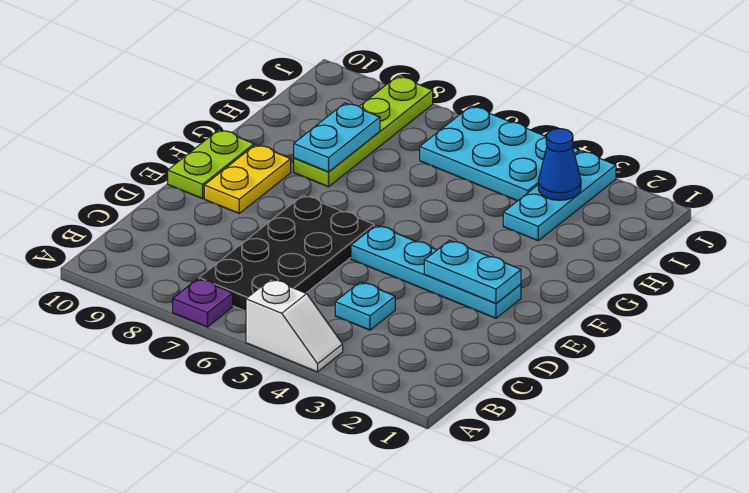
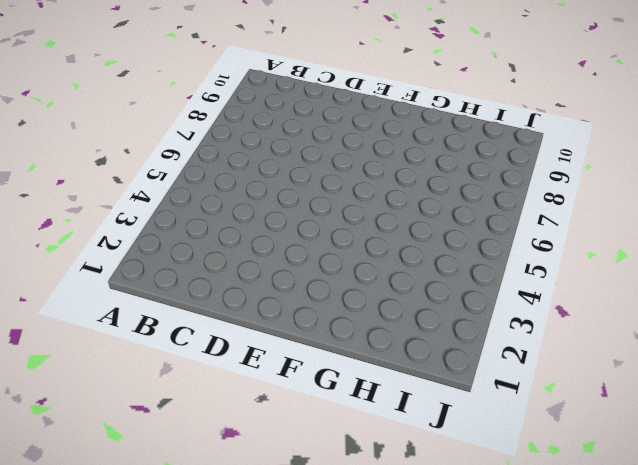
none -> white slope A4:A5 level 1 top 5
none -> purple plate A7 level 1
none -> black plate B6:E7 level 1

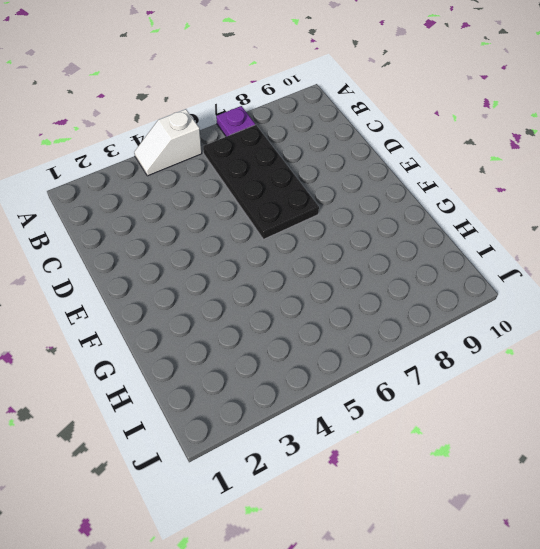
none -> cyan plate C4 level 1
none -> cyan plate E2:E5 level 1
none -> yellow plate E9:F9 level 1

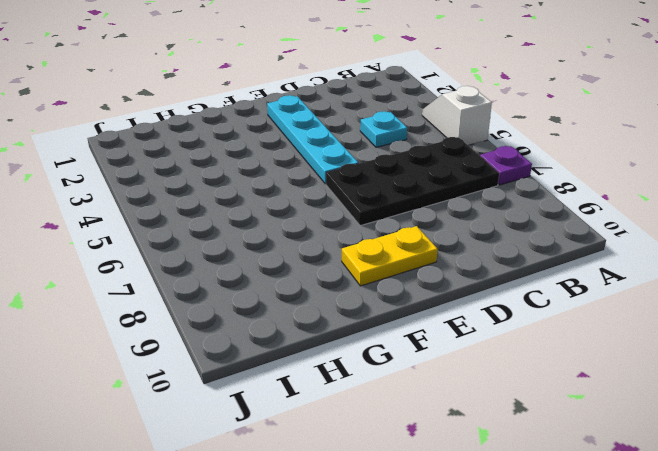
none -> lime plate E10:F10 level 1
none -> lime plate G8:J8 level 1
none -> cyan plate H3:J3 level 1

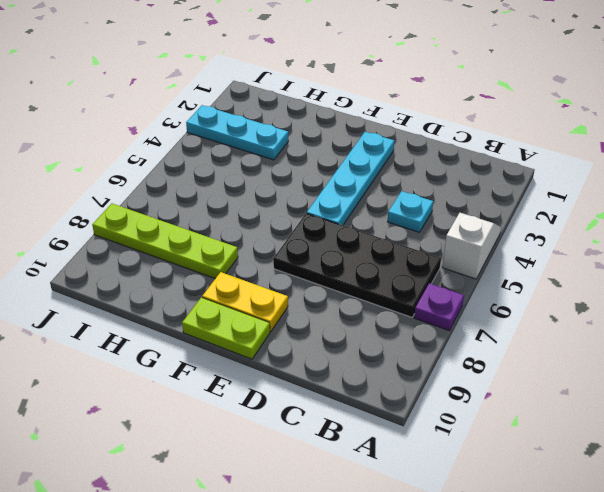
none -> cyan plate I4:J6 level 1
none -> cyan plate E2:E3 level 2
none -> cyan plate G8:H8 level 2

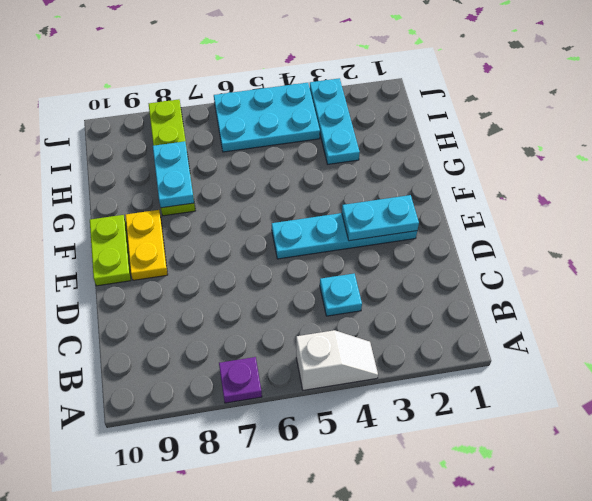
none -> black plate B6:E7 level 1
none -> blue cone I3 level 2

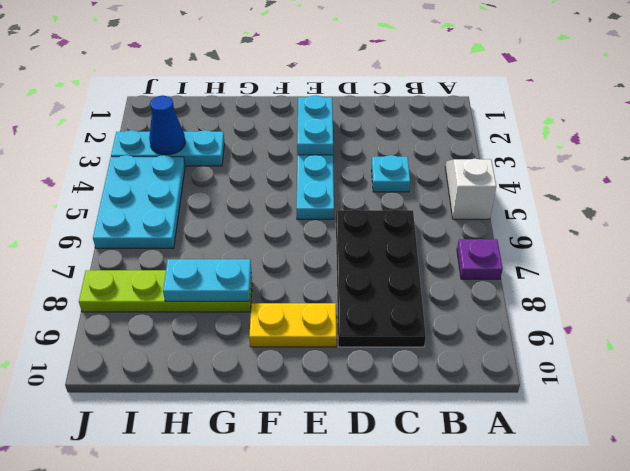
black plate C6:D9 level 1 -> black plate B6:E7 level 1
none -> lime plate E10:F10 level 1

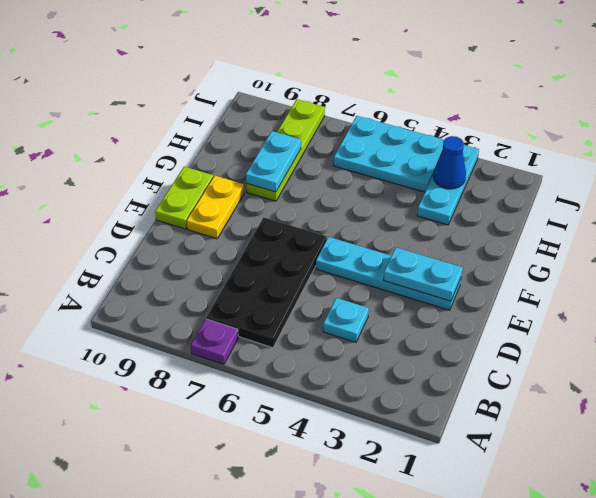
none -> white slope A4:A5 level 1 top 5

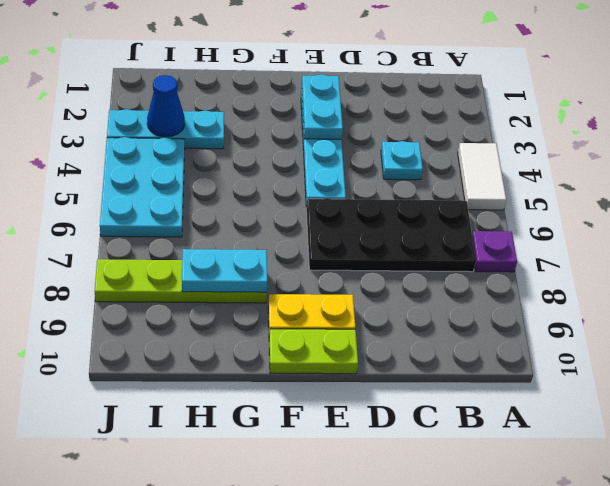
white tile A4:A5 level 1 -> white slope A4:A5 level 1 top 5

